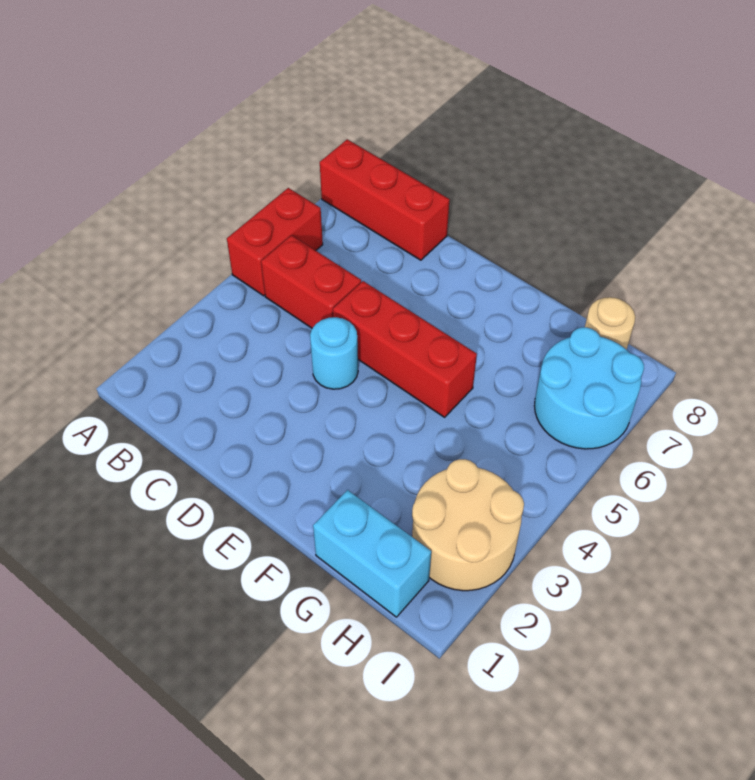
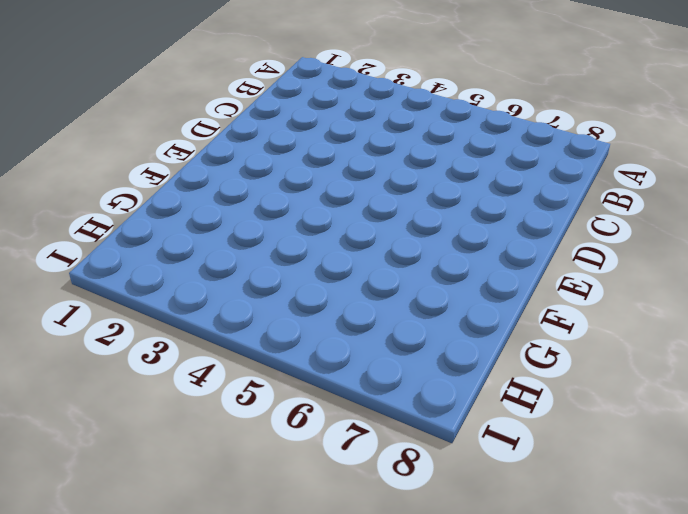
none -> red brick A5:A6 level 1
none -> red brick A8:C8 level 1

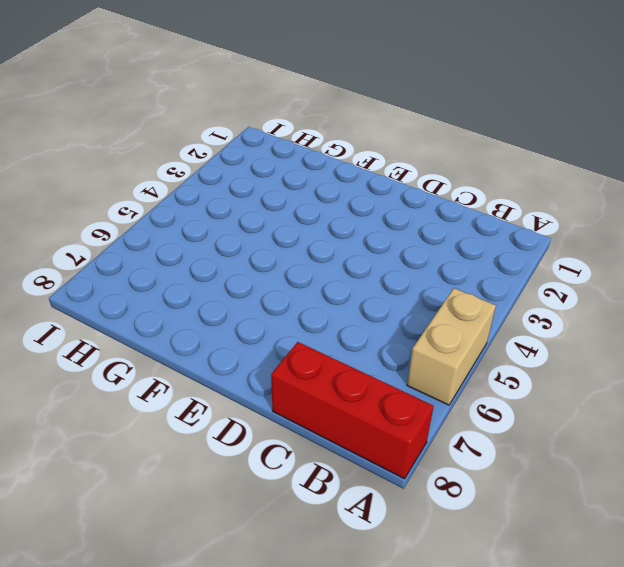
tan brick A5:A6 level 1 -> red brick A5:A6 level 1
none -> red brick B5:C5 level 1
none -> cyan round brick D4 level 1

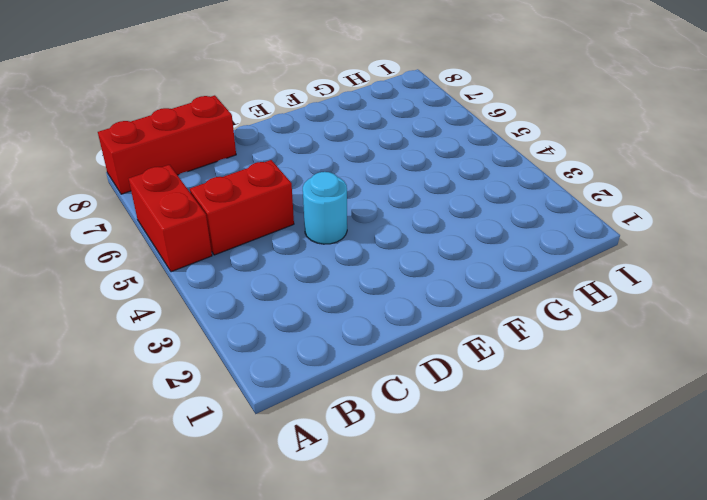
none -> red brick D5:F5 level 1
none -> cyan brick G1:H1 level 1

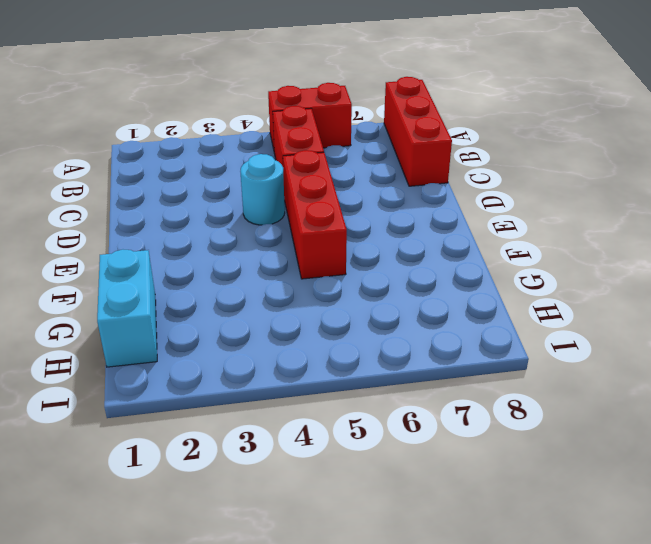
none -> tan round brick H2:I3 level 1
none -> cyan round brick H6:I7 level 1

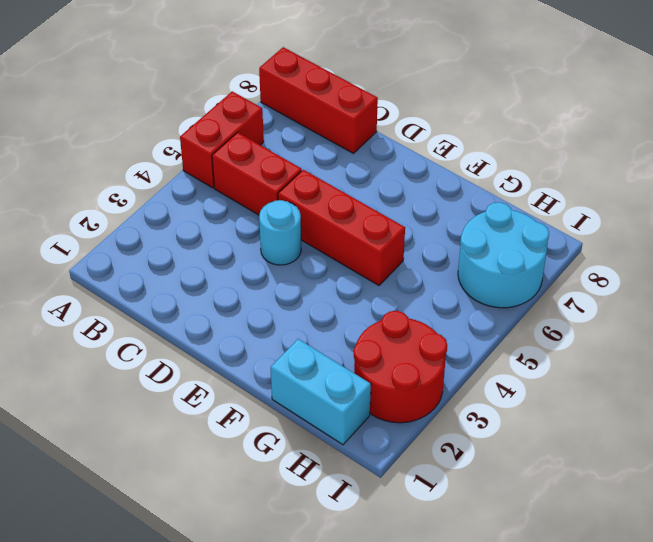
red round brick H2:I3 level 1 -> tan round brick H2:I3 level 1
none -> tan round brick H8 level 1

